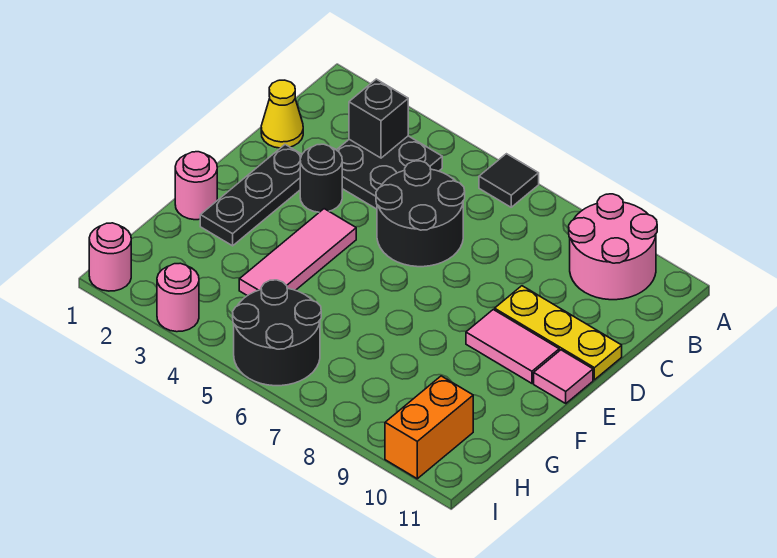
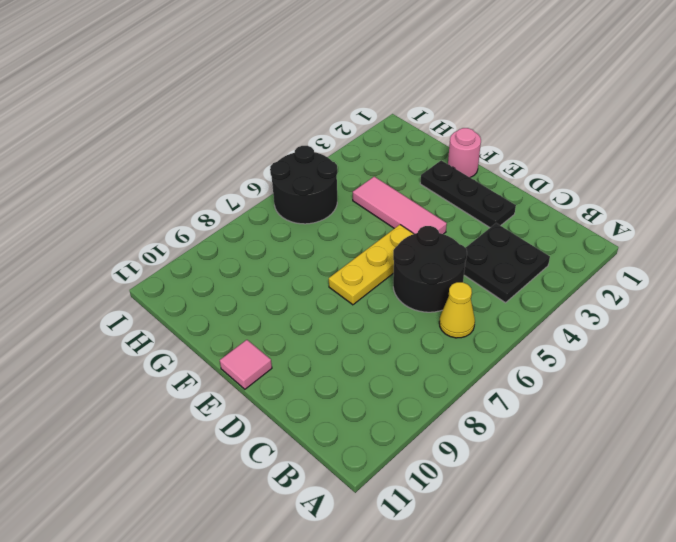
yellow cone B6 level 1 -> yellow cone C1 level 1
yellow plate E5:E7 level 1 -> yellow plate D9:D11 level 1
none -> black tile A6 level 1
none -> pink round brick A9:B10 level 1
none -> black round brick D3 level 1

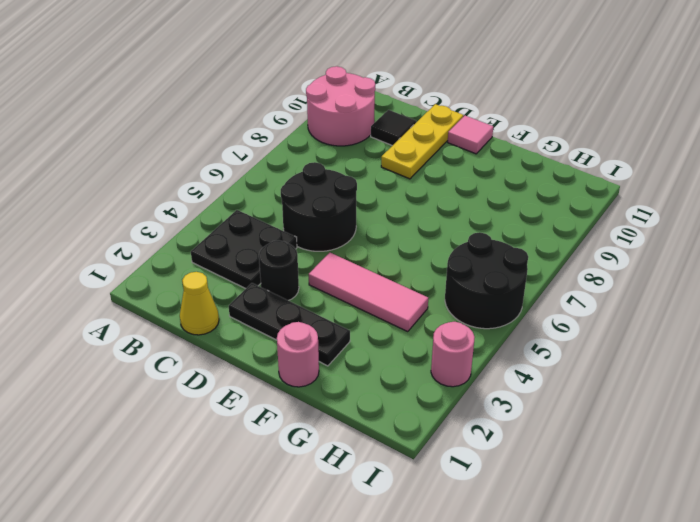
black tile C10 level 1 -> black tile A6 level 1
none -> pink tile E9:E10 level 1
none -> orange brick H10:I10 level 1
none -> pink round brick I1 level 1

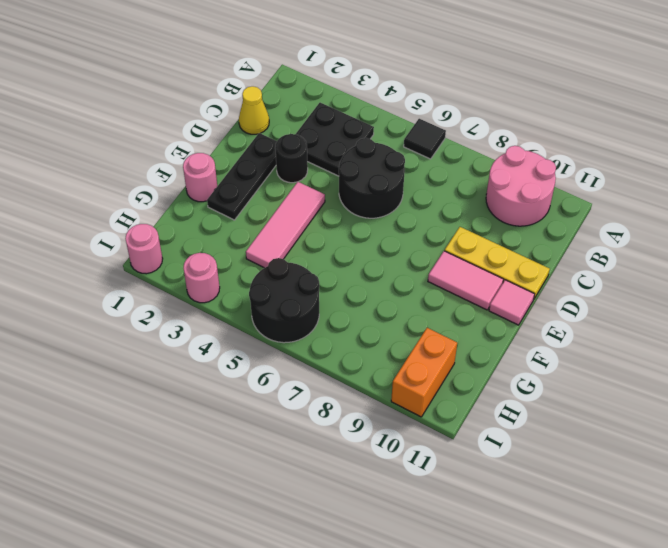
none -> black brick B3 level 2

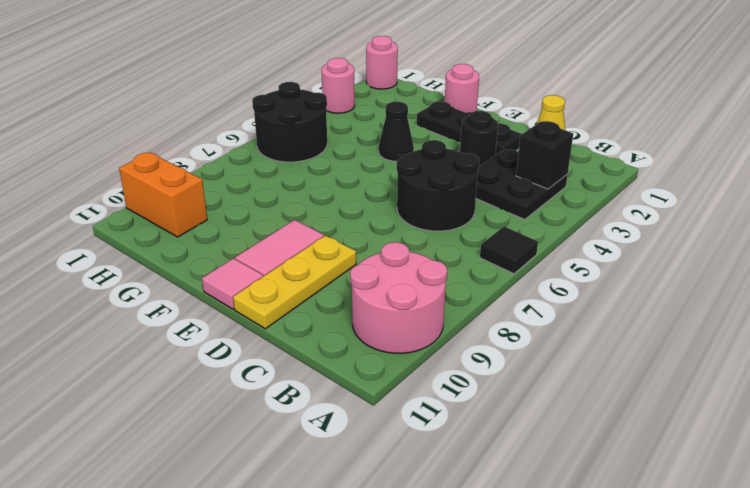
black cone F4 level 1 -> pink tile E4:G4 level 1

